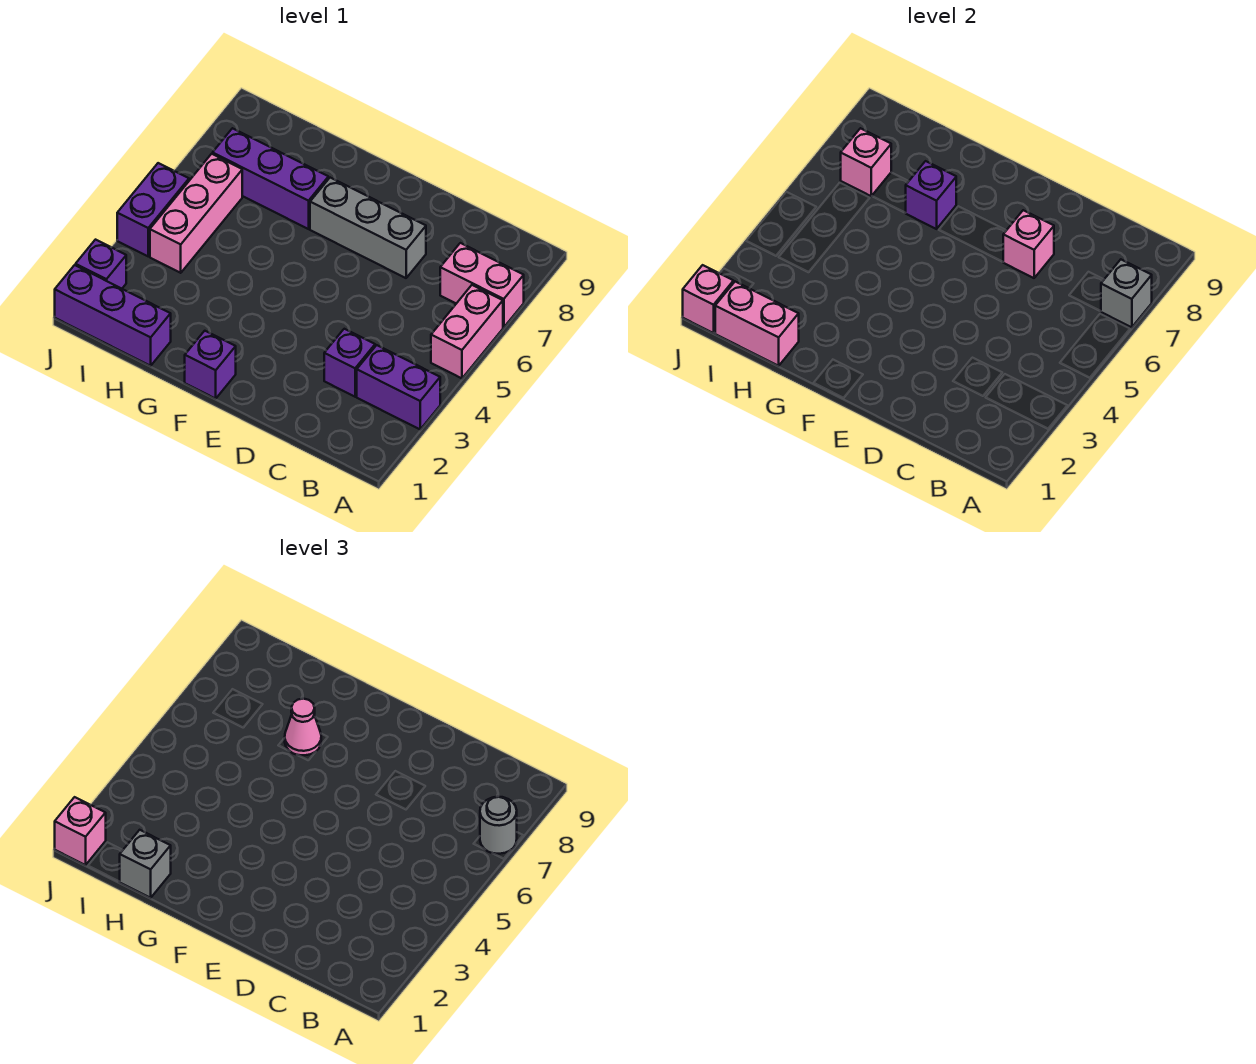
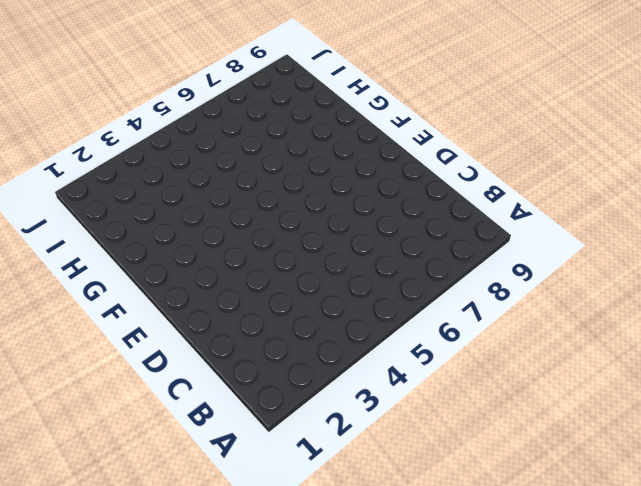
none -> purple brick A3:B3 level 1
none -> pink brick A5:A6 level 1
none -> pink brick A7:B7 level 1

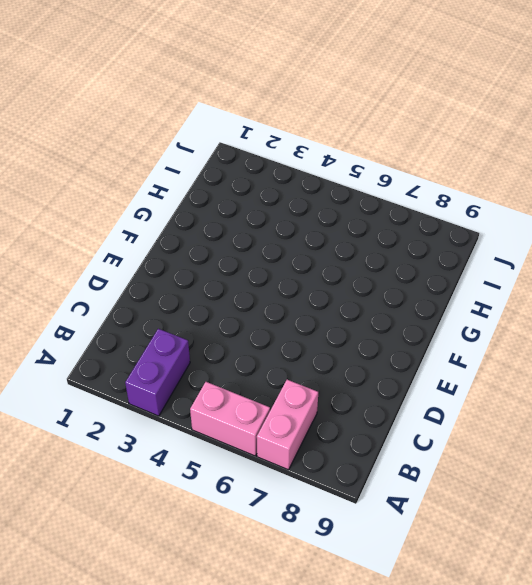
none -> purple brick C3 level 1
none -> grey brick D7:F7 level 1
none -> purple brick F1 level 1

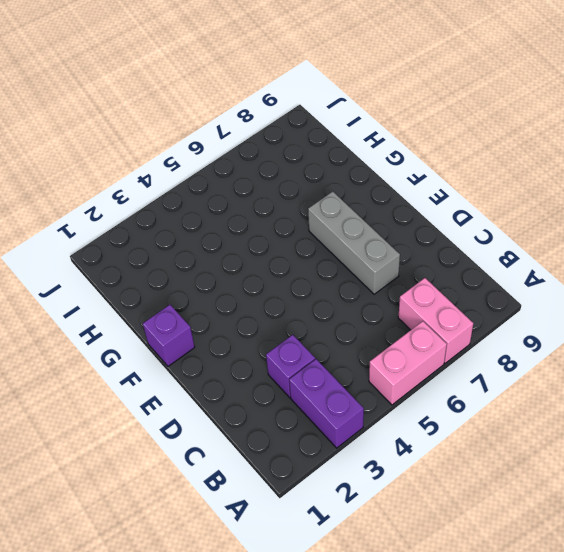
none -> purple brick G7:I7 level 1
none -> purple brick H1:J1 level 1
none -> pink brick I4:I6 level 1

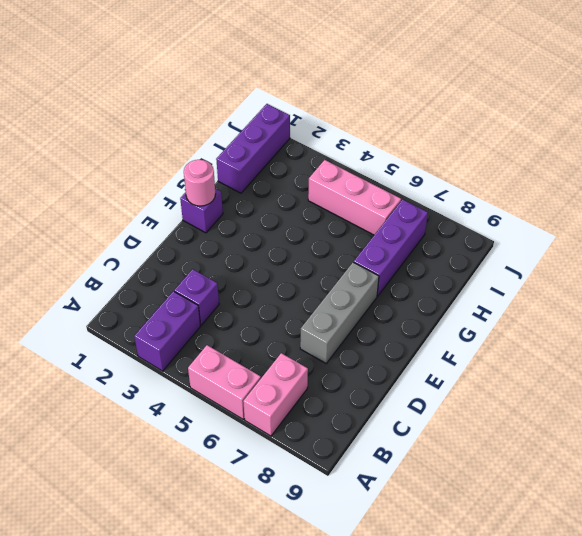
pink round brick F1 level 2 -> none
none -> purple brick J2 level 1
none -> purple brick J4:J5 level 1
none -> grey brick A7 level 2

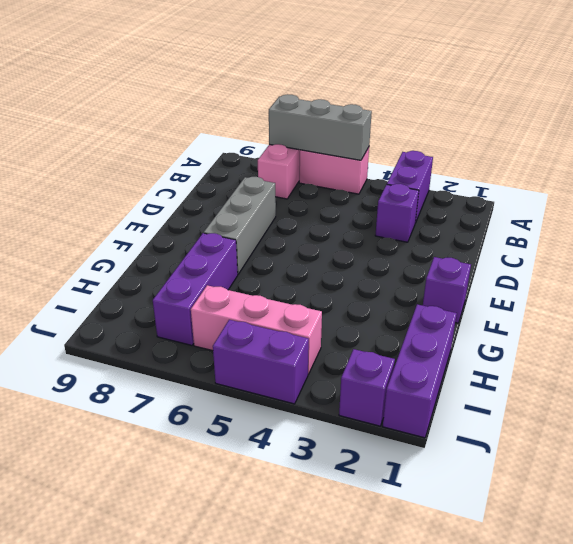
grey brick A5:A7 level 2 -> grey brick A7 level 2
none -> pink brick D7 level 2
none -> purple brick G7 level 2
none -> pink brick H1:I1 level 2

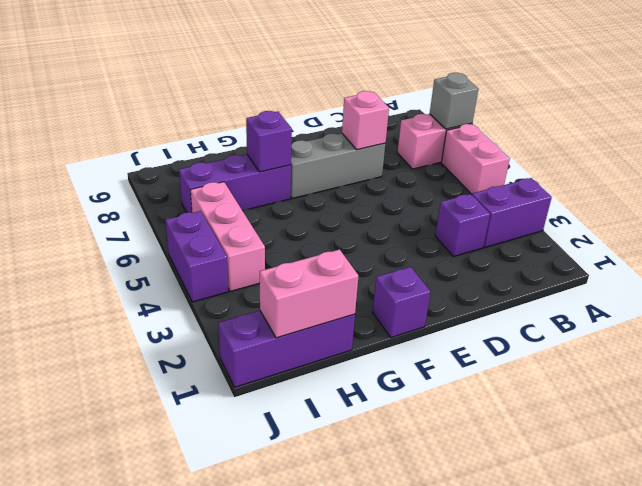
none -> purple brick J2 level 1
none -> pink brick I7 level 2
none -> pink brick J1 level 2

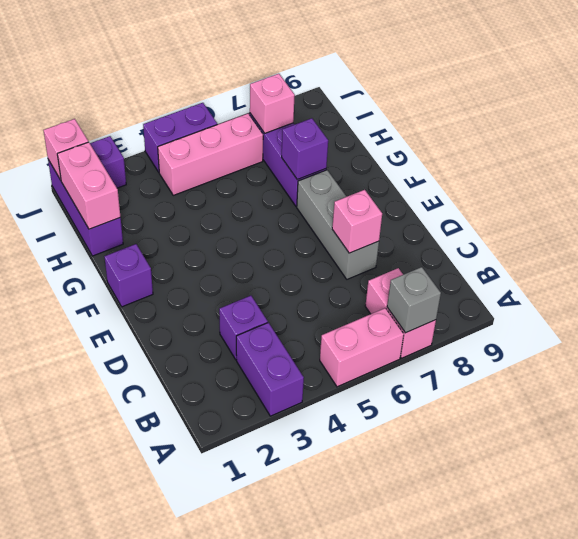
none -> grey round brick A7 level 3
none -> pink cone G7 level 3
none -> grey brick H1 level 3

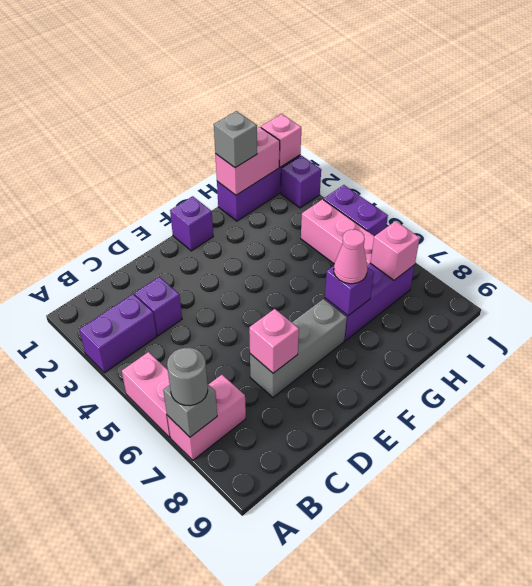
none -> pink brick J1 level 3

